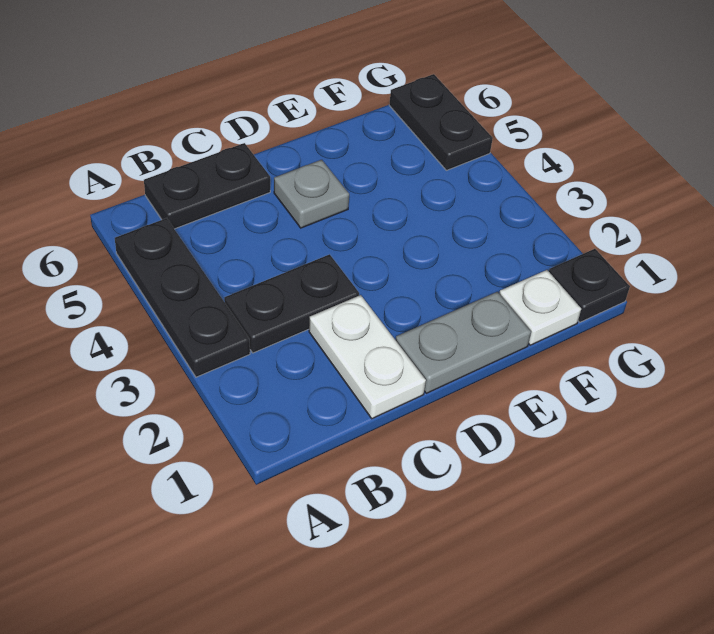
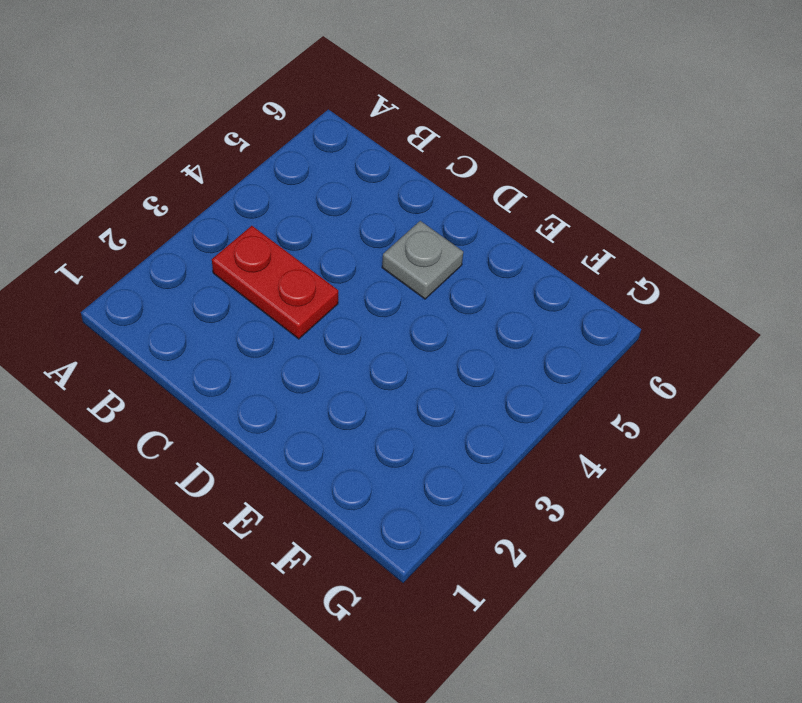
red plate B3:C3 level 1 -> black plate B3:C3 level 1
none -> black plate A3:A5 level 1
none -> black plate B6:C6 level 1

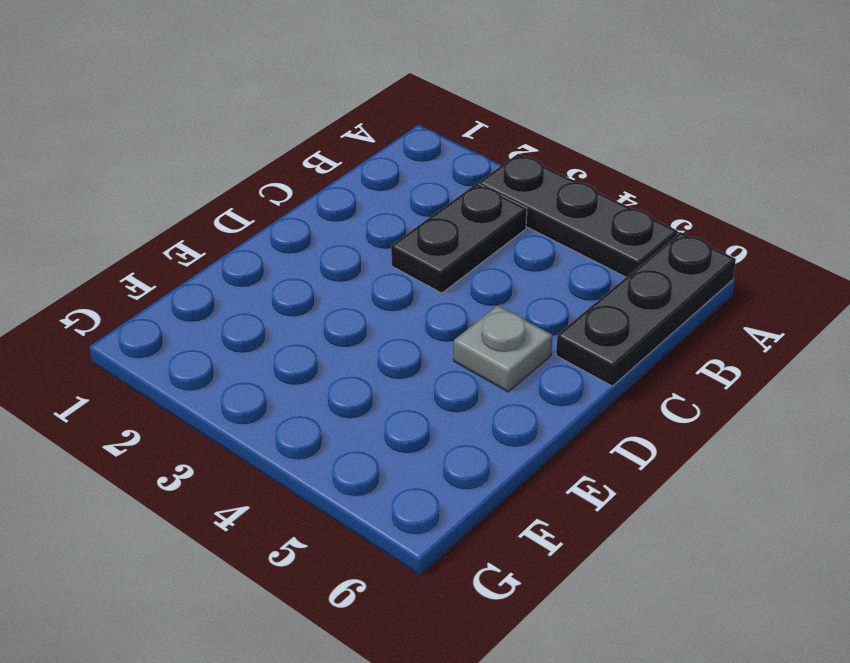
black plate A6:C6 level 1 -> black plate B6:C6 level 1
none -> white plate C1:C2 level 1
none -> grey plate D1:E1 level 1

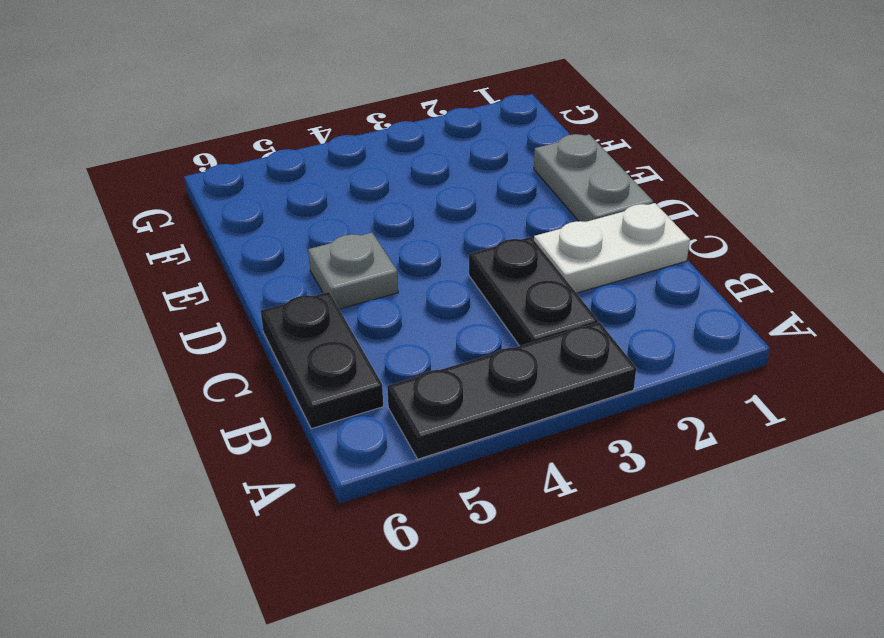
none -> white plate F1 level 1
none -> black plate G1 level 1

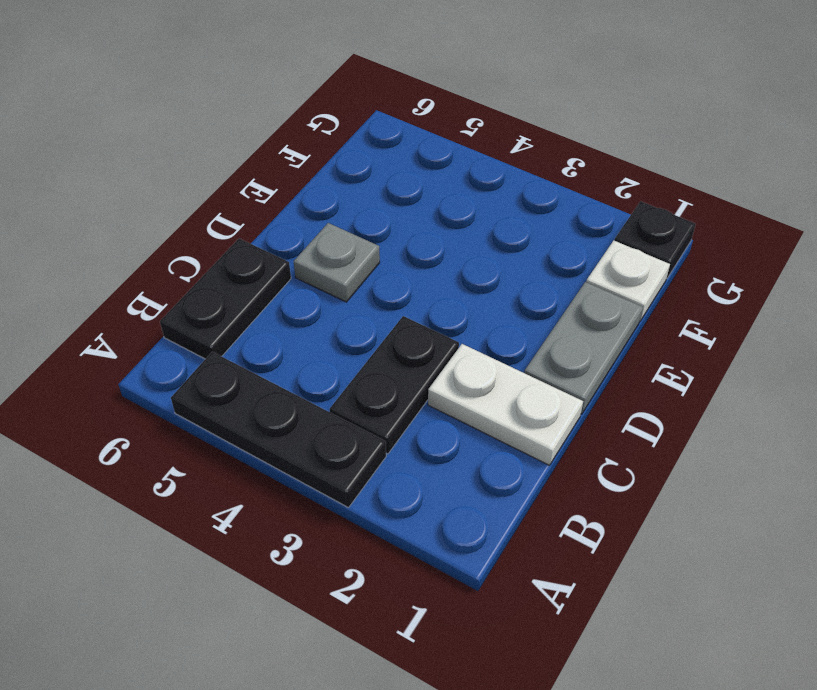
none -> black plate G5:G6 level 1

